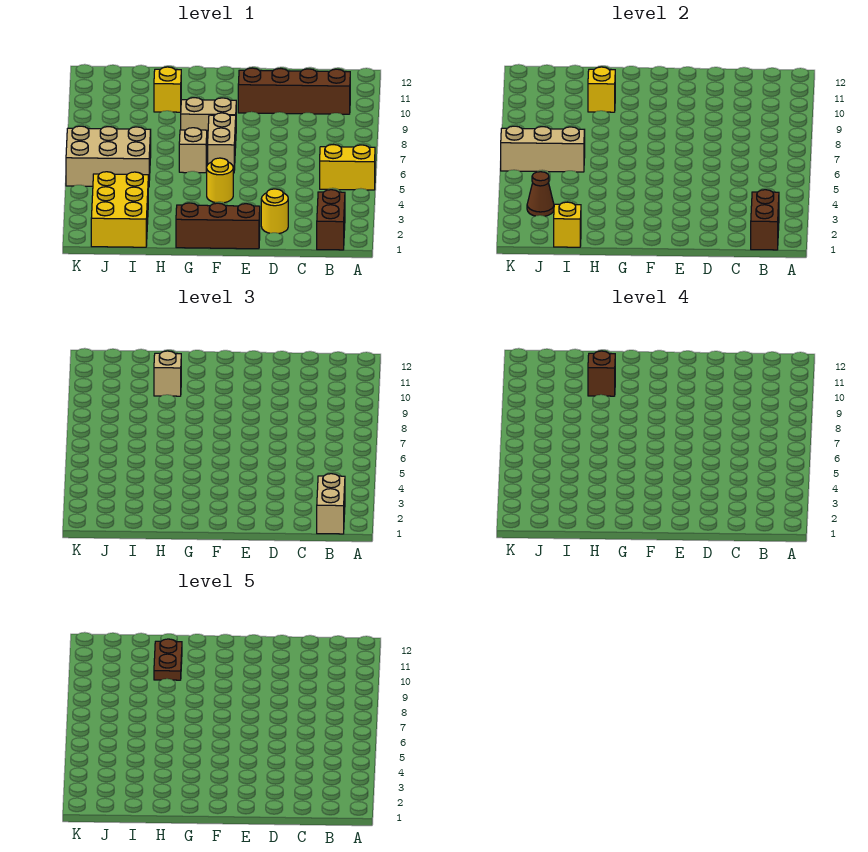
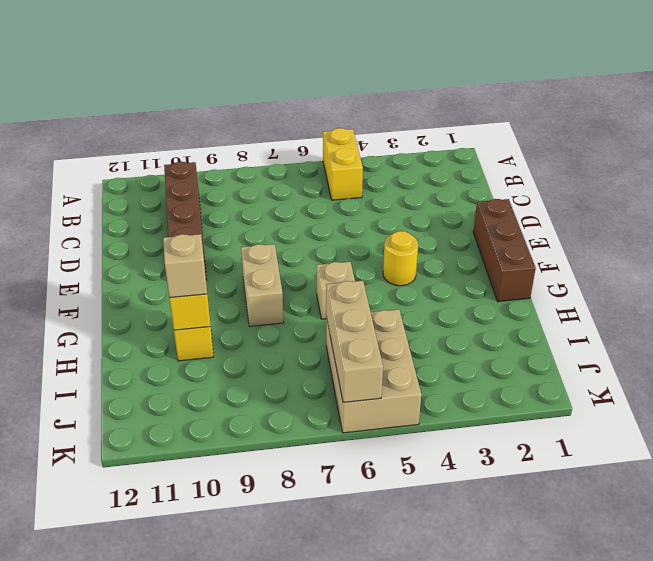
none -> brown brick B1:B2 level 1
none -> yellow round brick D2 level 1
none -> tan brick F6:F7 level 1

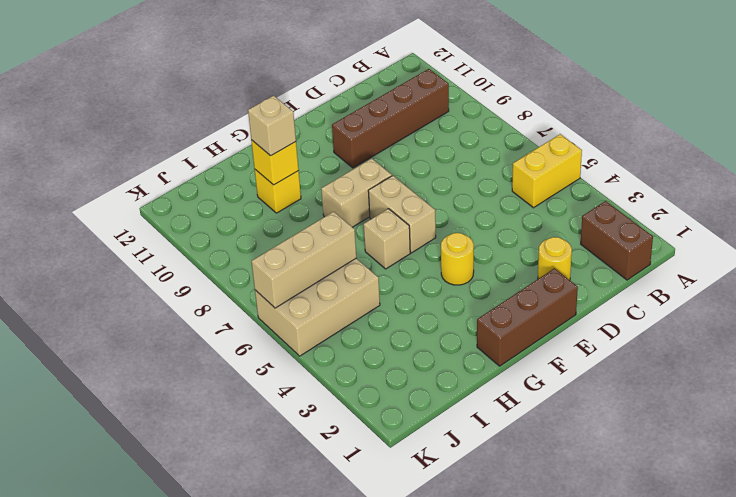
none -> yellow brick I1:J3 level 1
none -> brown brick B1:B2 level 2
none -> yellow brick I1 level 2

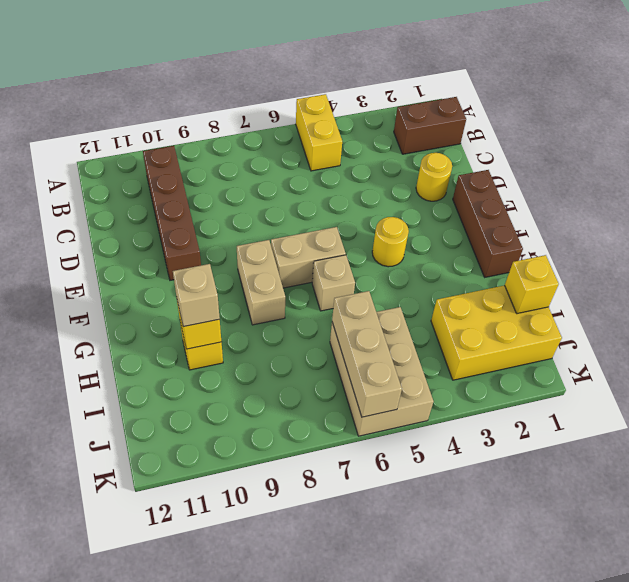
none -> brown brick B1:B2 level 2
none -> brown cone J3 level 2
none -> tan brick B1:B2 level 3

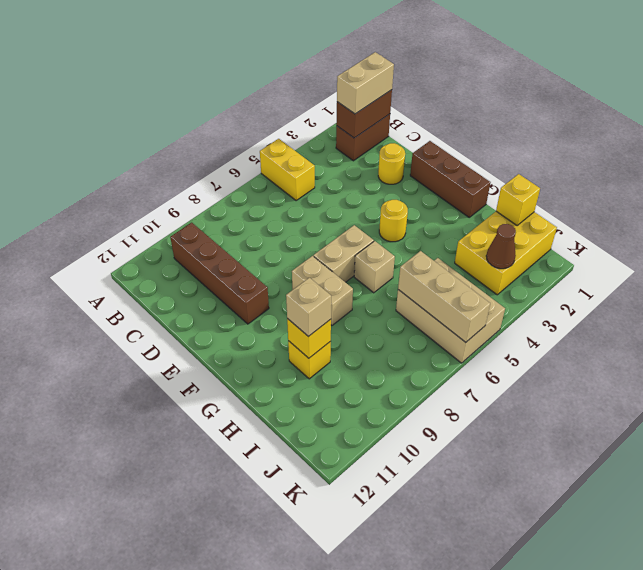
none -> brown brick H10 level 4
none -> brown plate H10:H11 level 5

